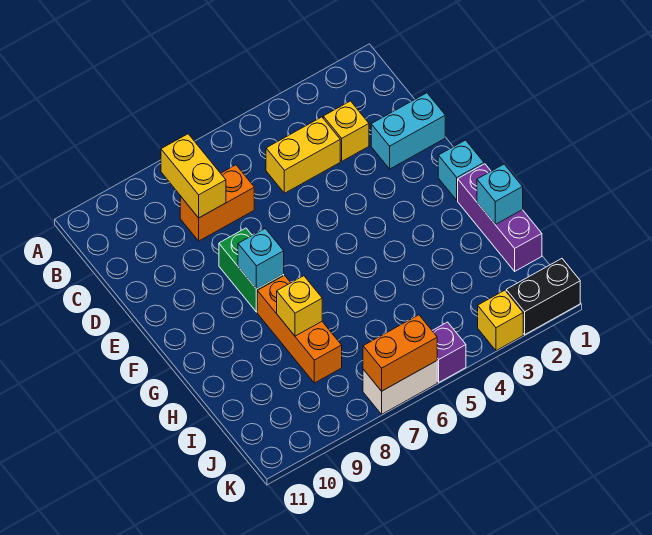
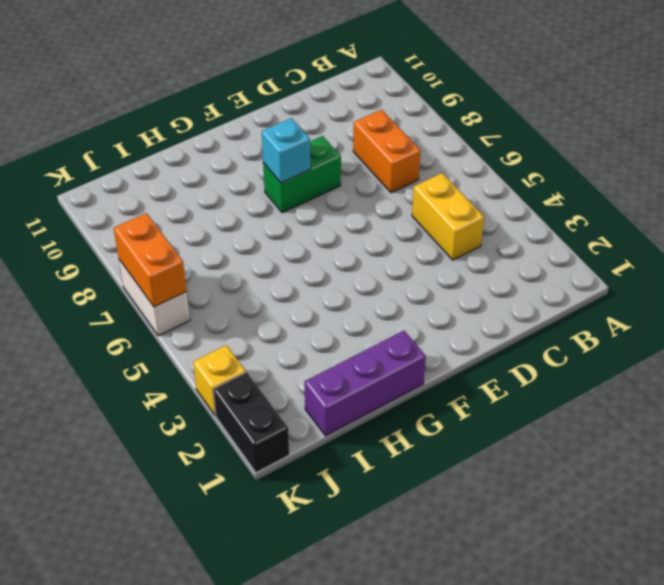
none -> yellow brick C3 level 1
none -> cyan brick D1:D2 level 1
none -> cyan brick F1 level 1

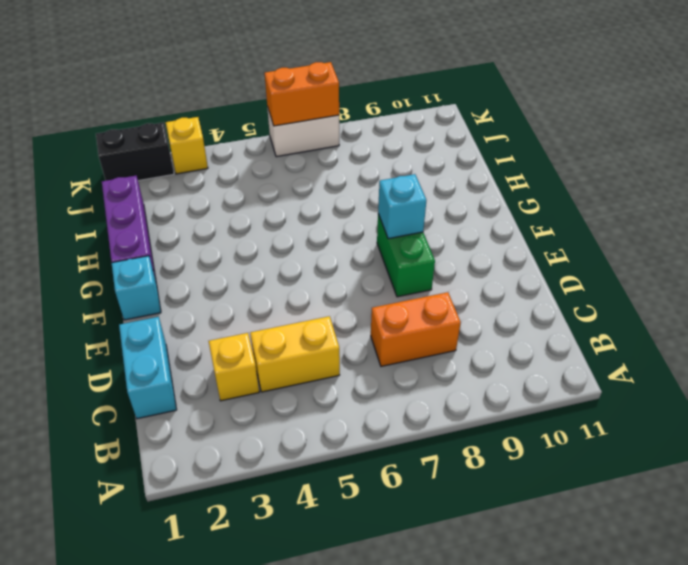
cyan brick C1:D1 level 1 -> cyan brick D1:D2 level 1
none -> orange brick G8:I8 level 1
none -> purple brick K5 level 1
none -> yellow brick B8:C8 level 2

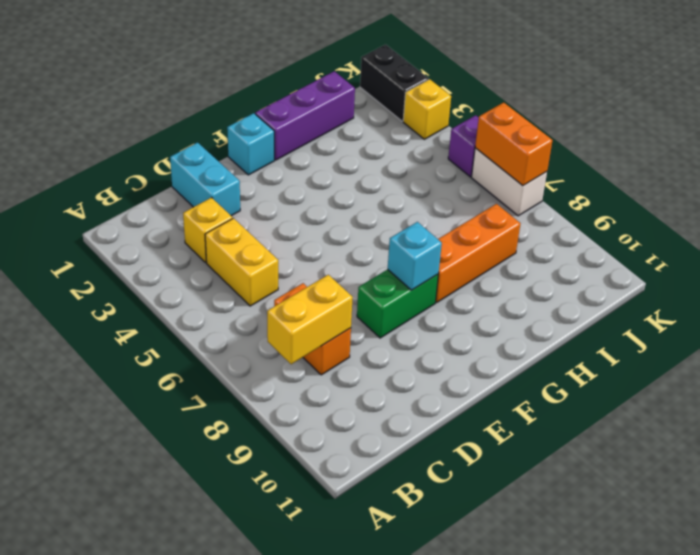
none -> cyan brick H1 level 2
none -> yellow brick H8 level 2

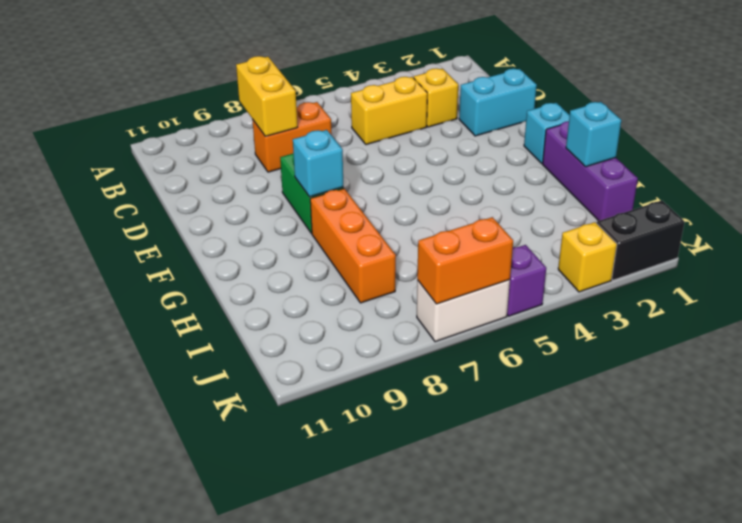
none -> yellow brick H8 level 2

